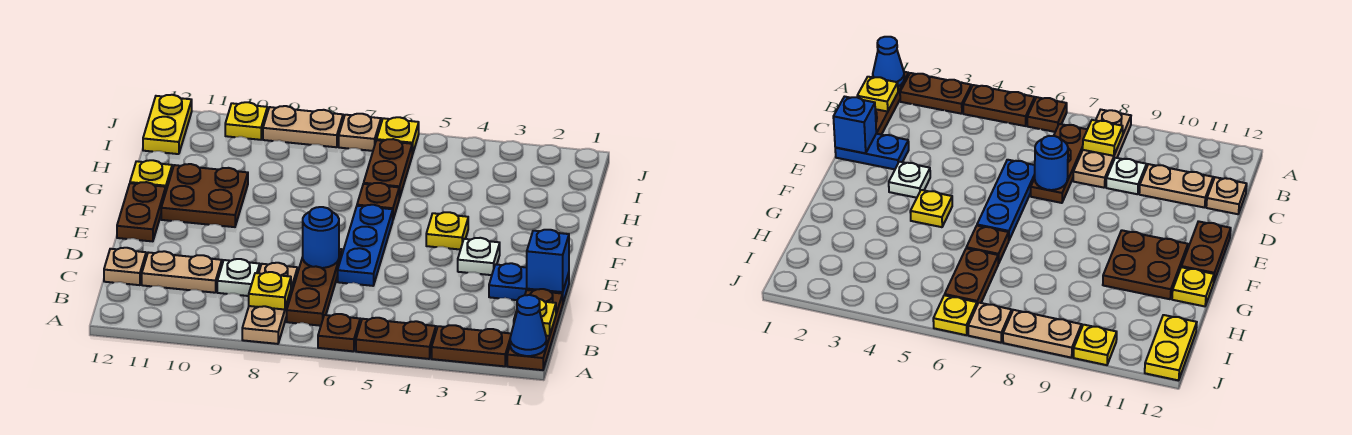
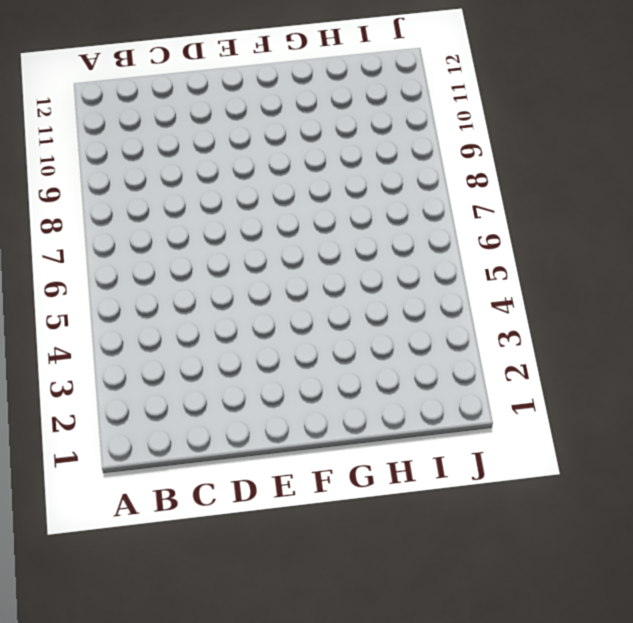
none -> brown plate A1:C1 level 1
none -> brown plate A2:A3 level 1
none -> brown plate A4:A5 level 1

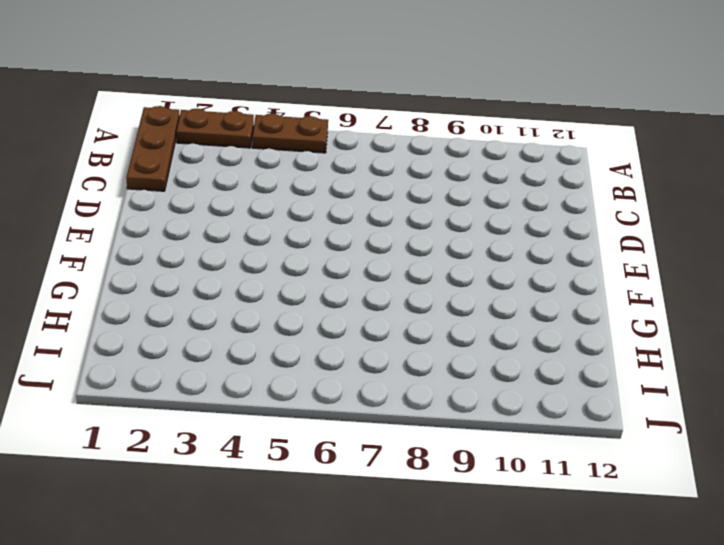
none -> brown plate A6 level 1
none -> tan plate A8:C8 level 1
none -> brown plate B7:D7 level 1

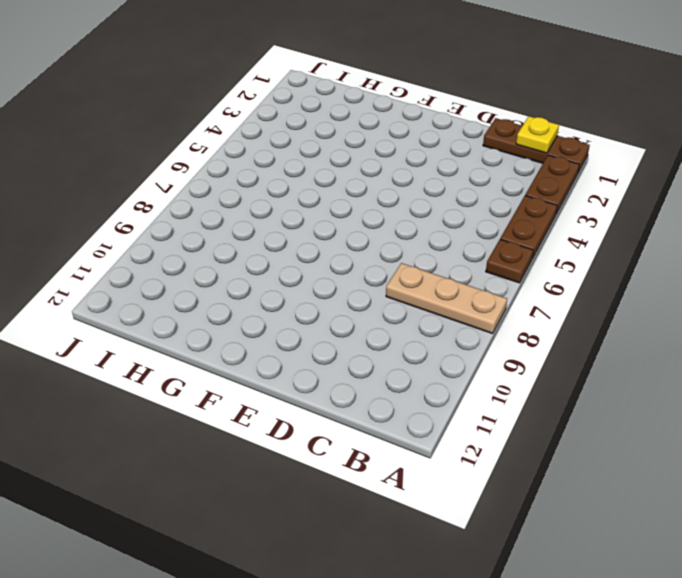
none -> brown plate B7:D7 level 1
none -> white plate C9 level 1
none -> tan plate C10:C11 level 1

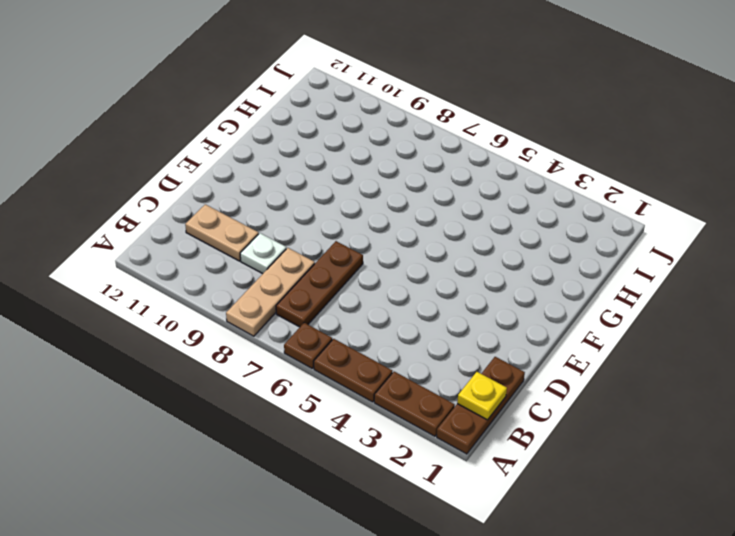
none -> tan plate C12 level 1
none -> blue plate D1:D2 level 1
none -> blue plate D6:F6 level 1

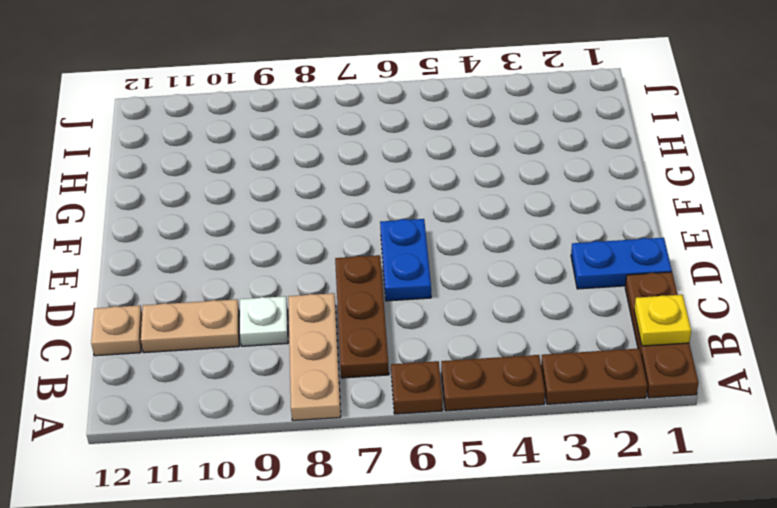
blue plate D6:E6 level 1 -> blue plate D6:F6 level 1
none -> white plate E3 level 1
none -> brown plate E12:F12 level 1
none -> yellow plate F4 level 1

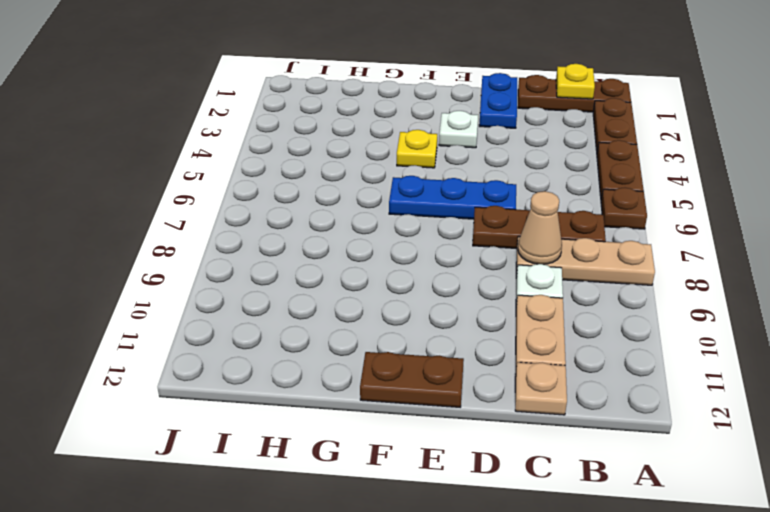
tan cone C8 level 2 -> none
none -> brown plate F10:G11 level 1
none -> brown plate G6 level 1
none -> yellow plate G12 level 1

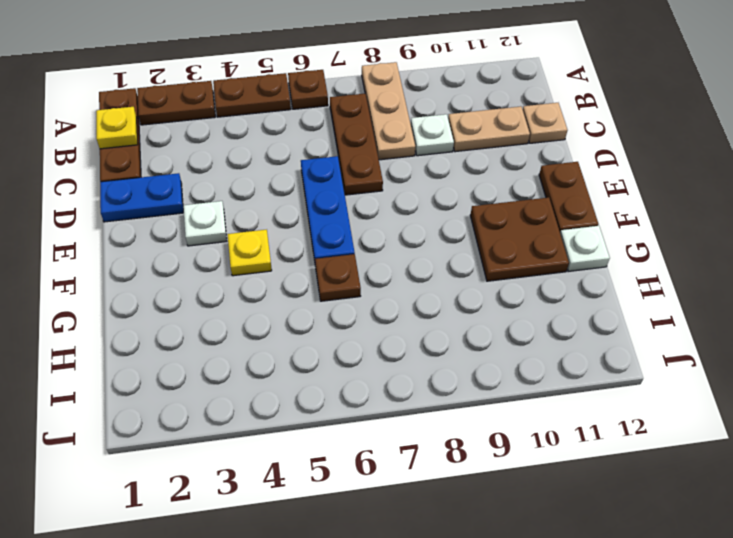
white plate G12 level 1 -> yellow plate G12 level 1
none -> brown plate H6:I6 level 1
none -> yellow plate I12:J12 level 1
none -> yellow plate J6 level 1

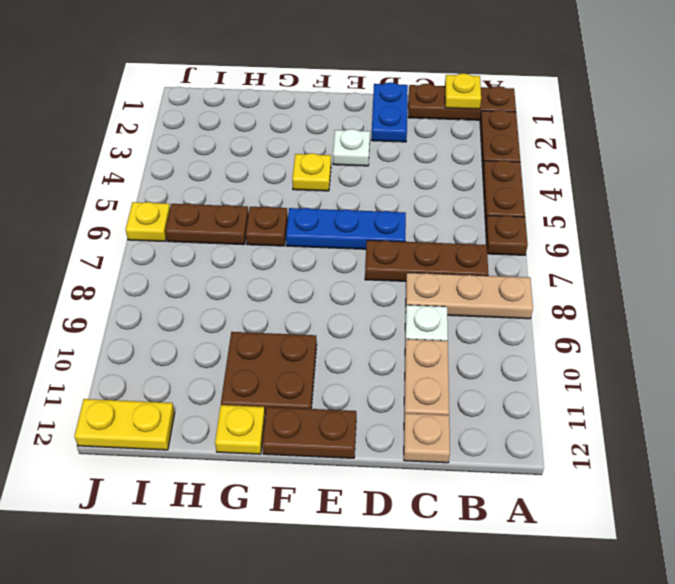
none -> tan plate J7 level 1
none -> tan plate J8:J9 level 1
none -> yellow plate J10 level 1

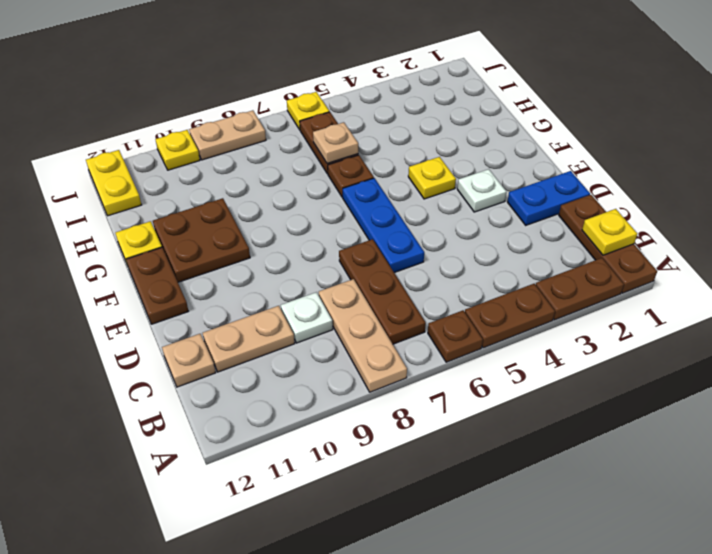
tan plate H6 level 2 -> tan plate J7 level 1
none -> blue cone A1 level 2
none -> yellow plate B8 level 2
none -> blue brick D1 level 2

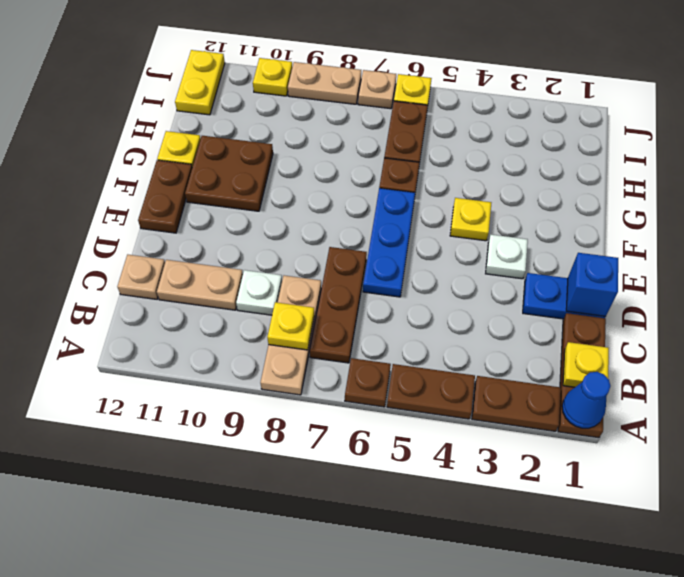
none -> blue round brick D7 level 2

